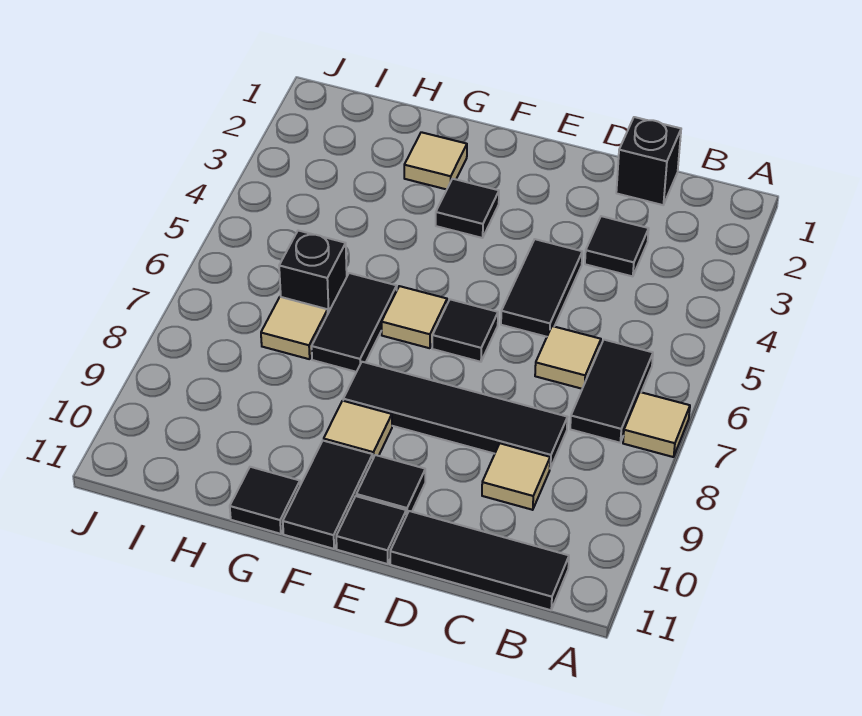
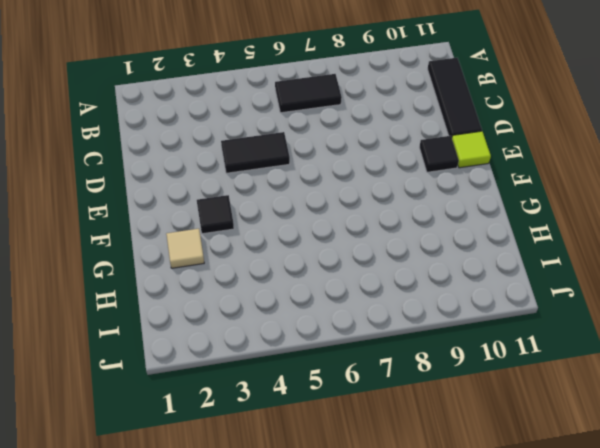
lime tile E11 level 1 -> black tile E11 level 1
none -> tan tile A7 level 1
none -> black brick C1 level 1
none -> black tile C3 level 1

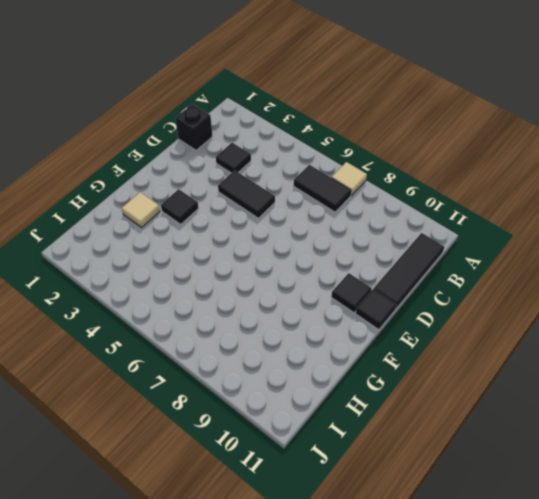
none -> tan tile C6 level 1
none -> black tile C8:F8 level 1
none -> tan tile C9 level 1

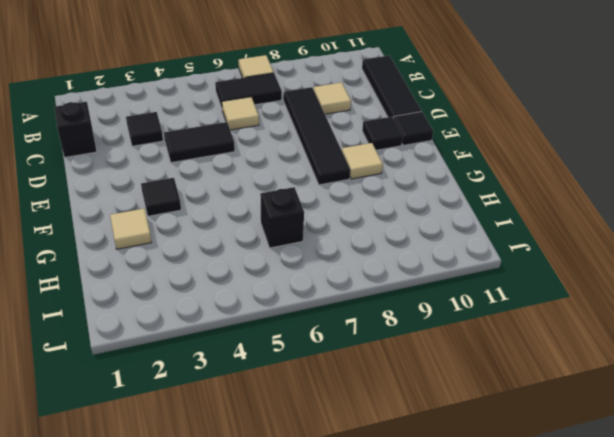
none -> black tile E6 level 1
none -> tan tile F6 level 1
none -> black tile F10:F11 level 1

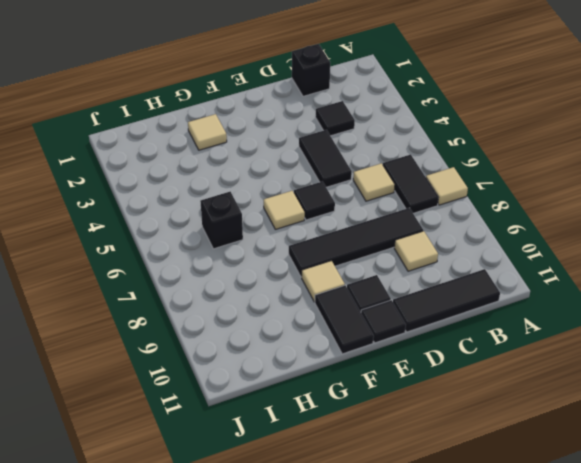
none -> black tile F3 level 1
none -> black tile G6:G7 level 1
none -> black tile G11 level 1

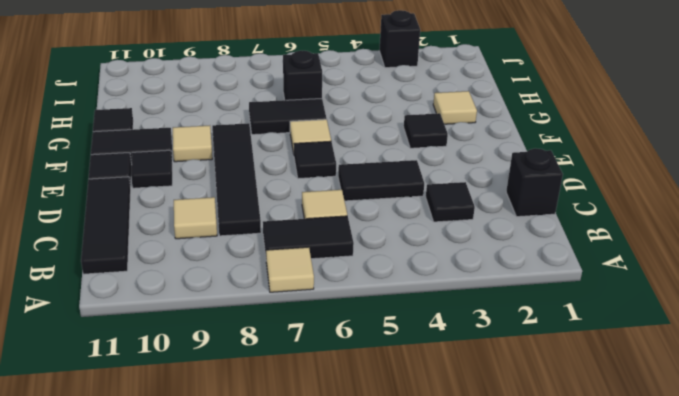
black brick J3 level 1 -> none
none -> tan tile H7 level 1

